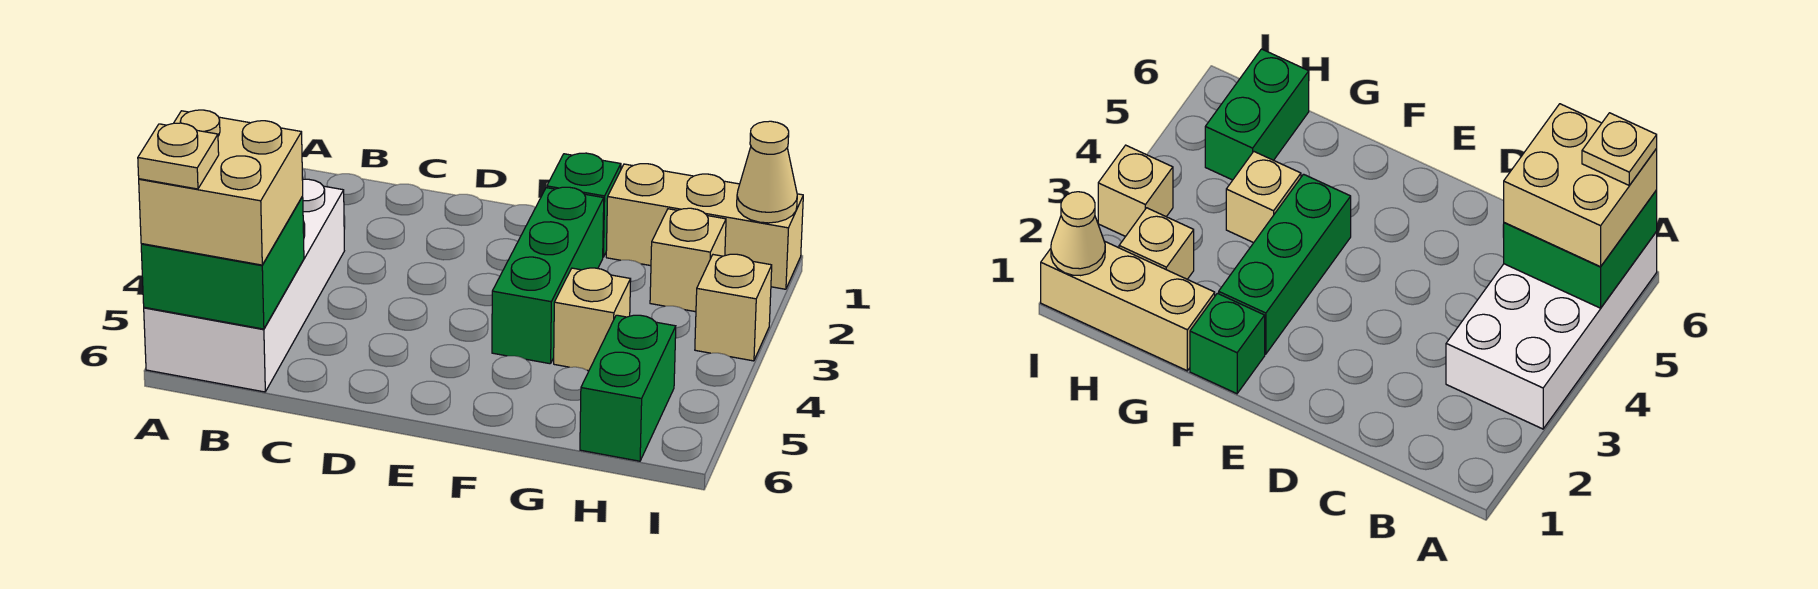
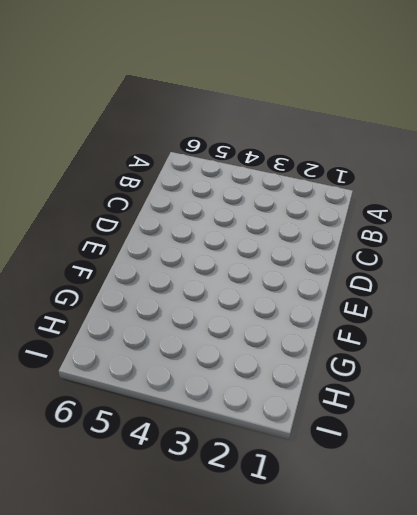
none -> white brick A3:B6 level 1
none -> green brick F1 level 1
none -> green brick F2:F4 level 1

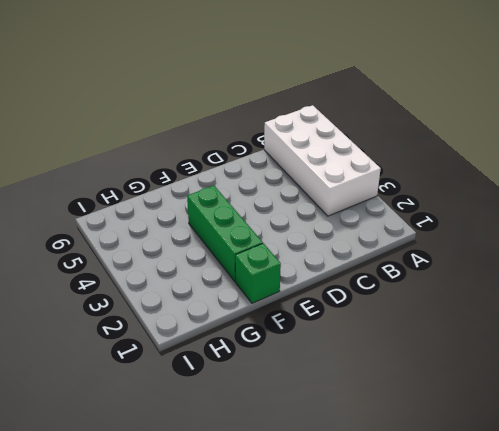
none -> tan brick G1:I1 level 1
none -> tan brick G4 level 1
none -> tan brick H2 level 1

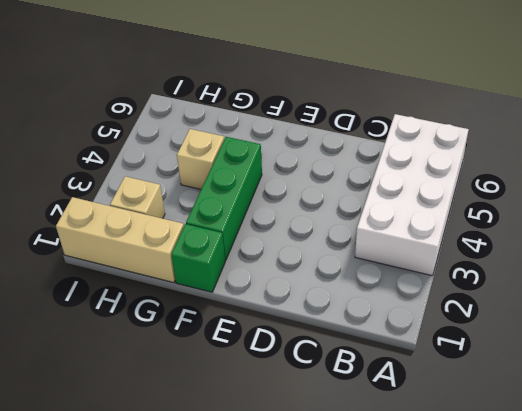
none -> green brick H5:H6 level 1
none -> tan brick I3 level 1
none -> green brick A5:B6 level 2

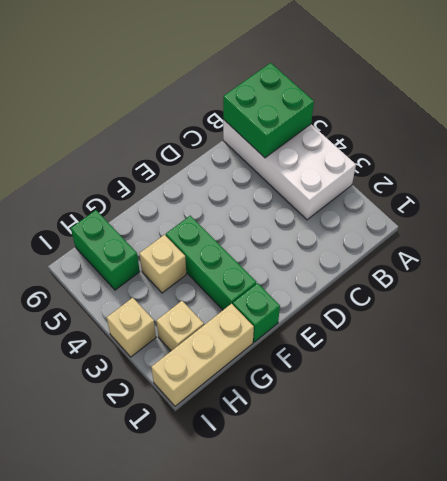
none -> tan cone I1 level 2
none -> tan brick A5:B6 level 3
none -> tan plate A6 level 4

